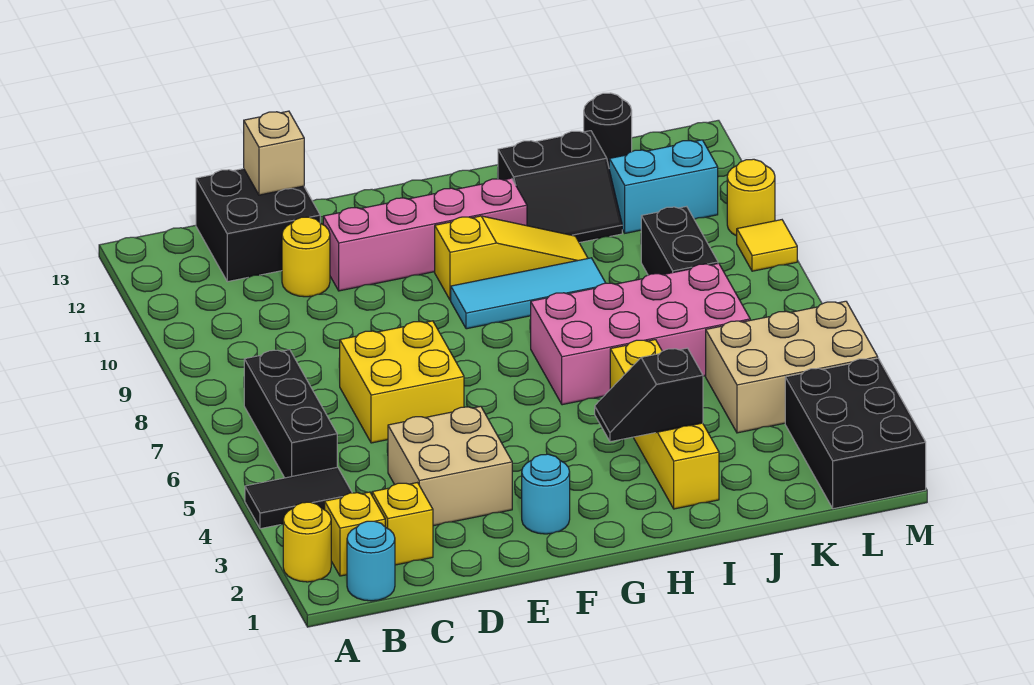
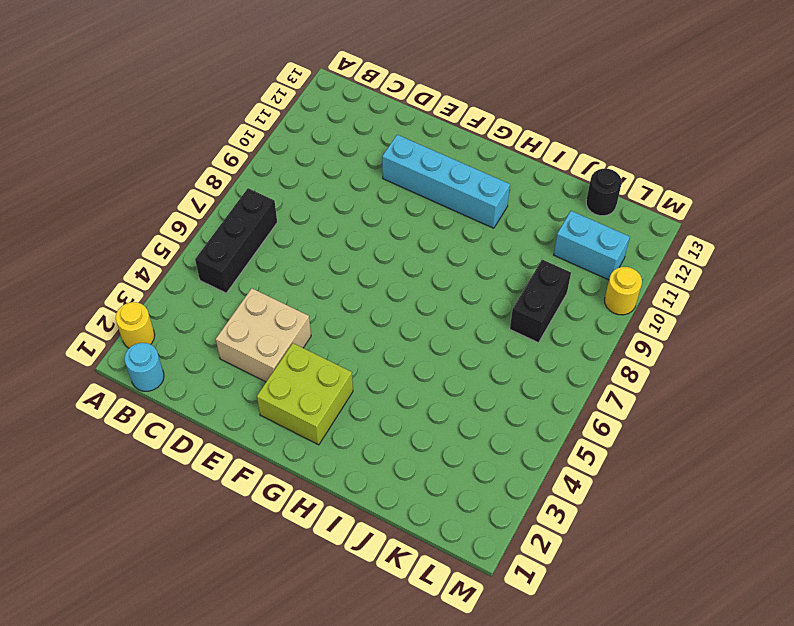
cyan brick E11:H11 level 1 -> pink brick E11:H11 level 1
lime brick F2:G3 level 1 -> cyan round brick F2 level 1
none -> black tile A4:B4 level 1
none -> yellow brick B2 level 1
none -> yellow brick C2 level 1

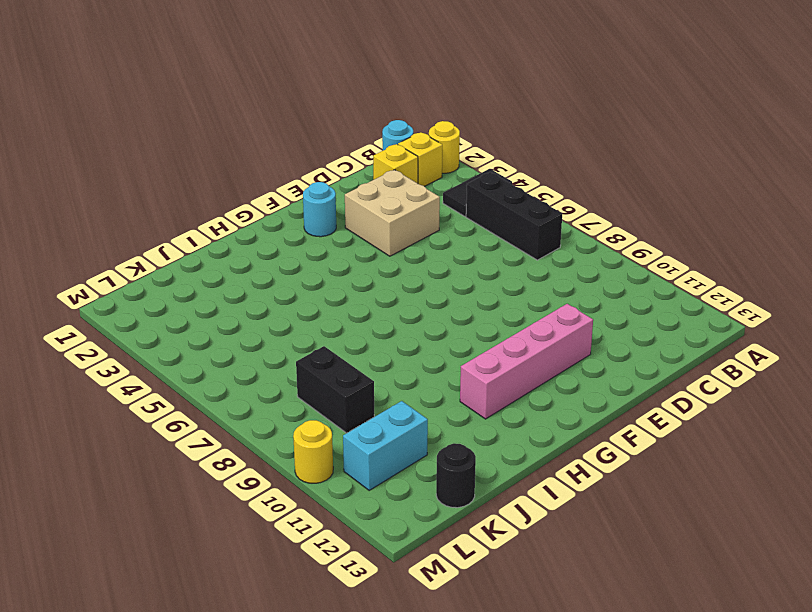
none -> black brick C12:D13 level 1
none -> yellow brick D6:E7 level 1
none -> yellow round brick D11 level 1

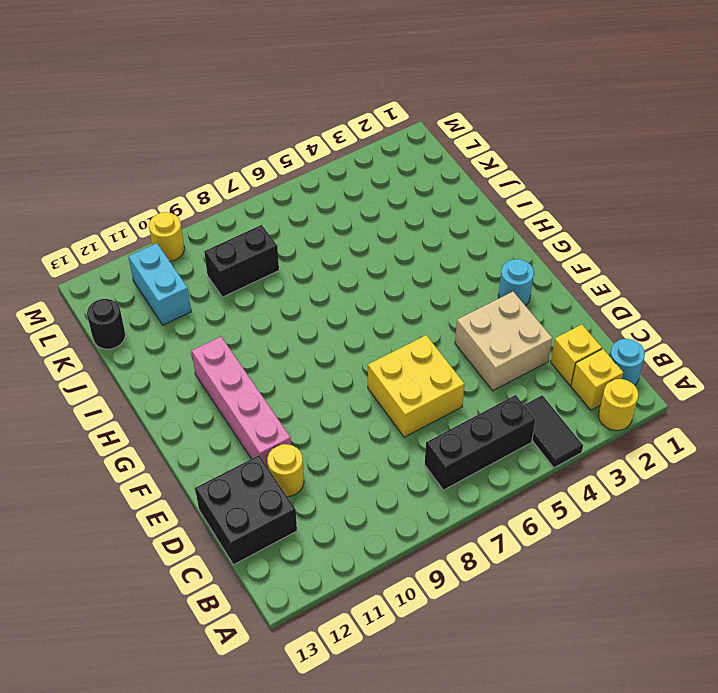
none -> cyan tile G9:I9 level 1
none -> yellow slope G10:I10 level 1 top G
none -> pink brick H6:K7 level 1

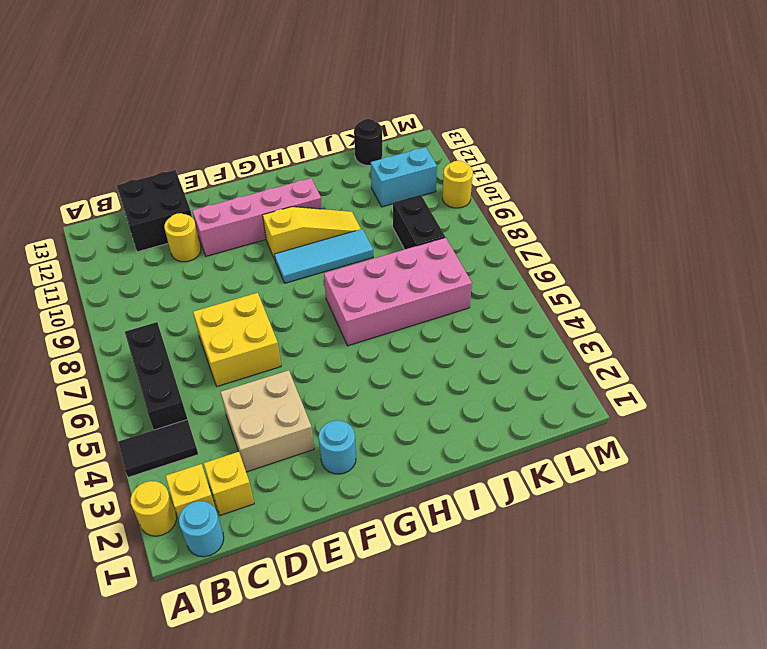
none -> yellow brick I2:I5 level 1
none -> black slope I11:J12 level 1 top 12
none -> tan brick K4:M5 level 1

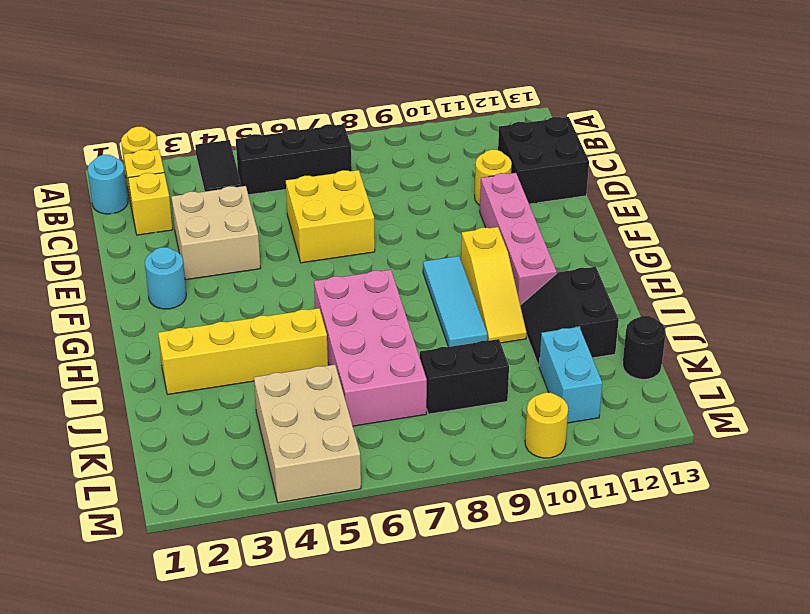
none -> black brick L1:M3 level 1
none -> yellow tile M9 level 1
none -> tan brick D13 level 2

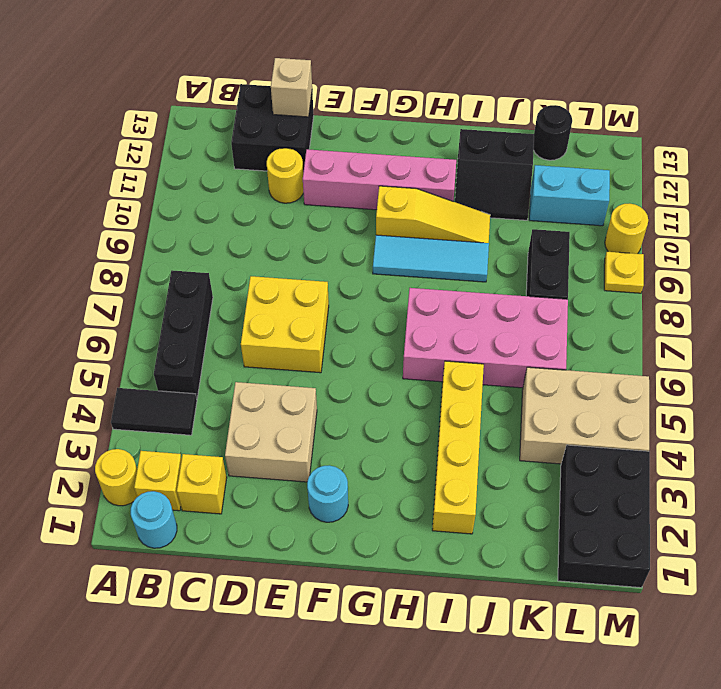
yellow plate M9 level 1 -> yellow tile M9 level 1
none -> black slope H3:I3 level 2 top I

